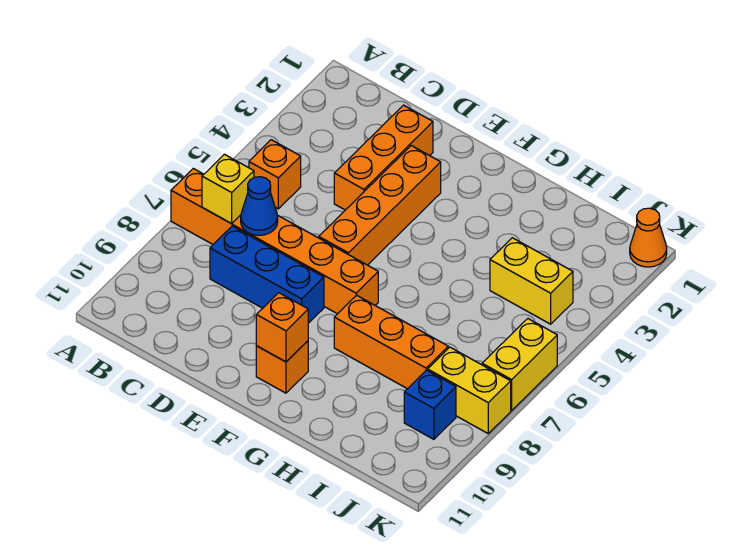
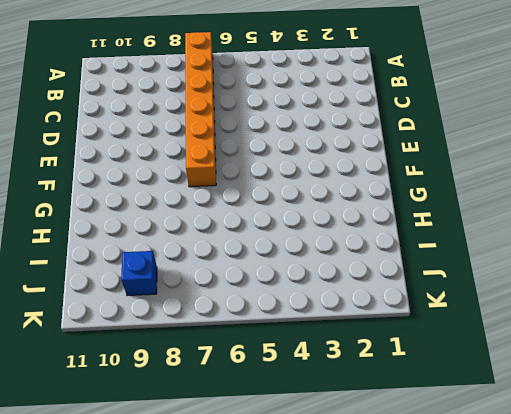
none -> orange brick B5 level 1
none -> blue brick C8:E8 level 1
none -> orange brick D2:D4 level 1

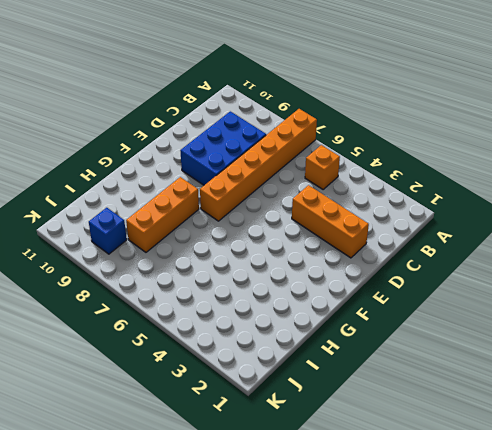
blue brick C8:E9 level 1 -> blue brick C8:E8 level 1
none -> orange brick E3:E6 level 1
none -> orange brick F10 level 1
none -> yellow brick I4:J4 level 1

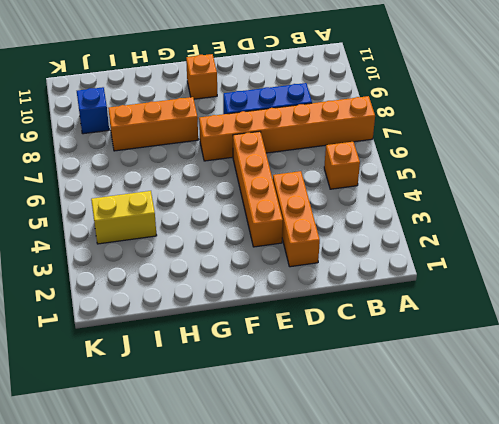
none -> yellow brick J8:K8 level 1
none -> orange cone K1 level 1
none -> yellow brick K6:K7 level 1

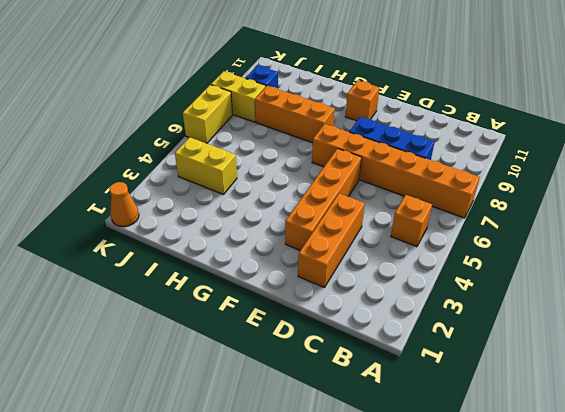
none -> yellow brick B7 level 2
none -> blue cone C7 level 2
none -> orange brick F10 level 2

